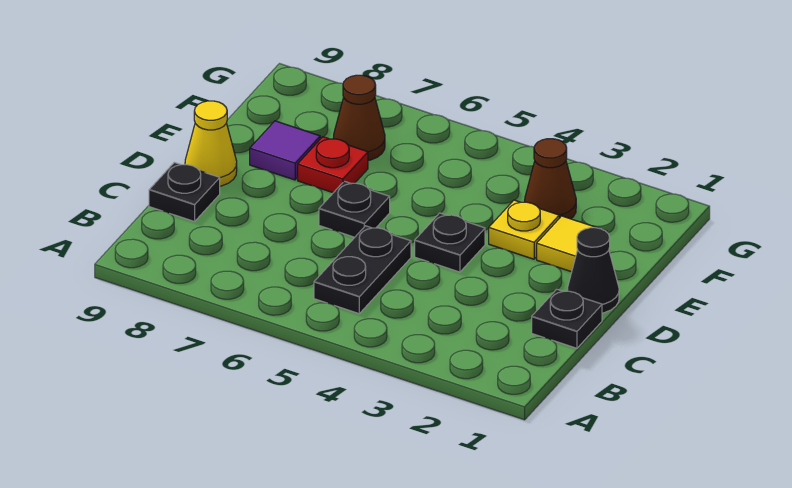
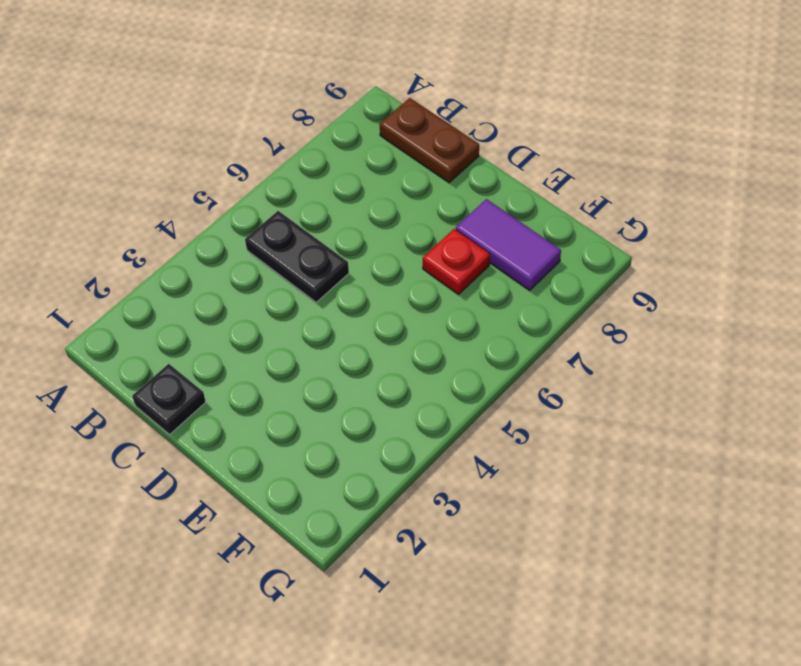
brown plate B9:C9 level 1 -> black plate C9 level 1
purple tile E8:F8 level 1 -> purple tile E8 level 1
none -> black cone D1 level 1
none -> black plate D4 level 1
none -> black plate D6 level 1

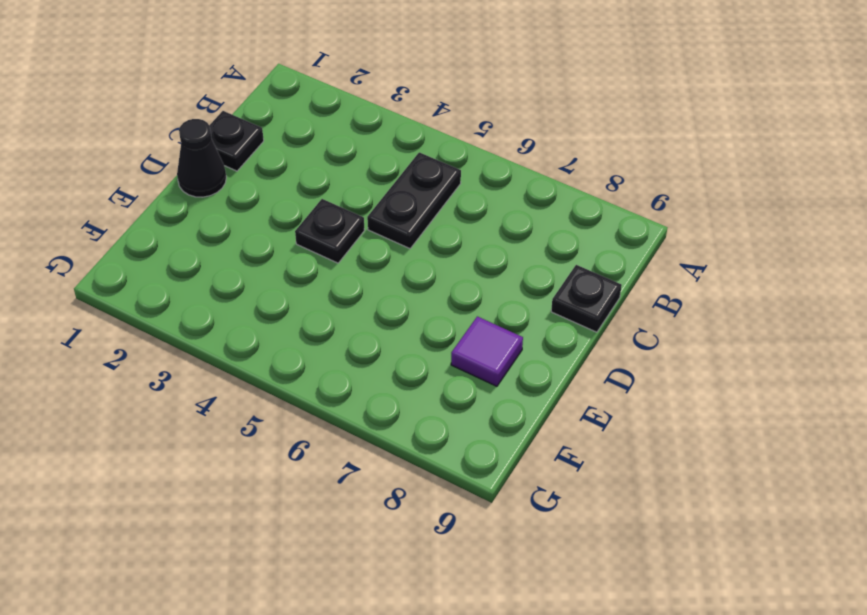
none -> black plate D6 level 1
none -> yellow cone D9 level 1
none -> yellow tile E2 level 1

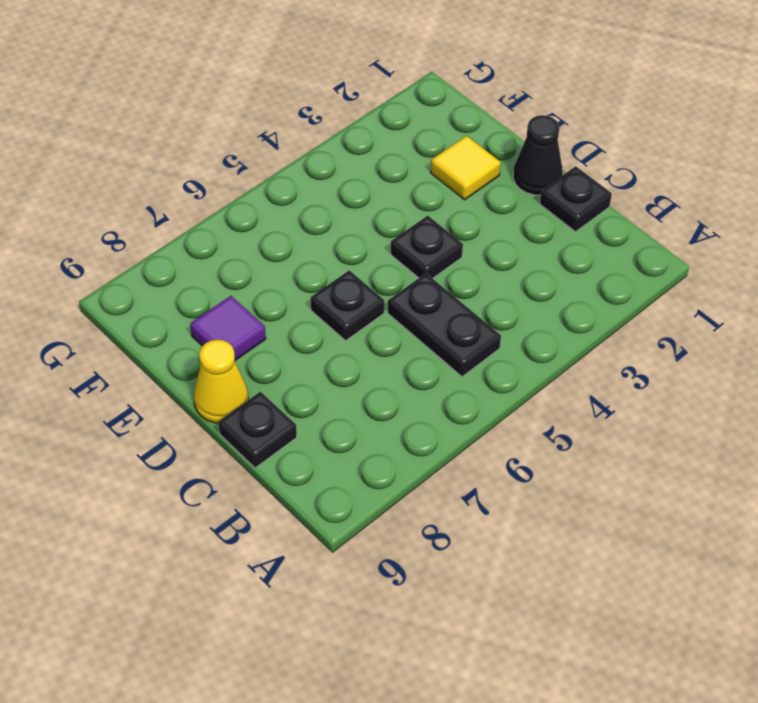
none -> yellow plate E3 level 1
none -> red plate E7 level 1
none -> brown cone F3 level 1

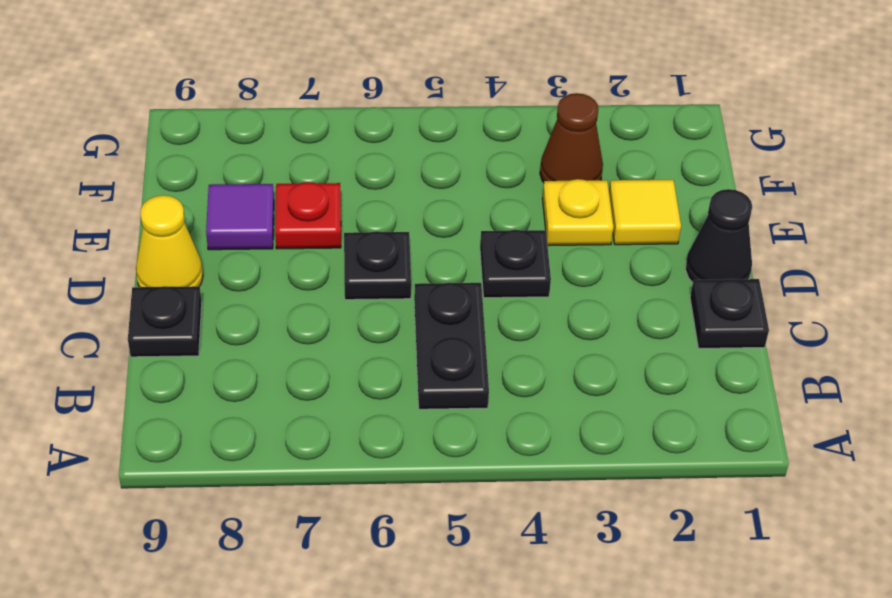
none -> brown cone F7 level 1

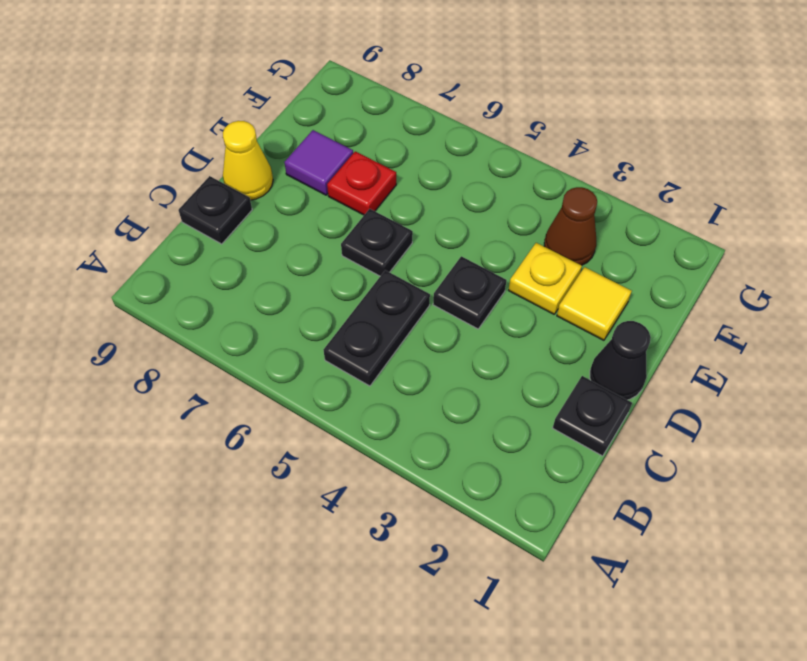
none -> brown cone F7 level 1

